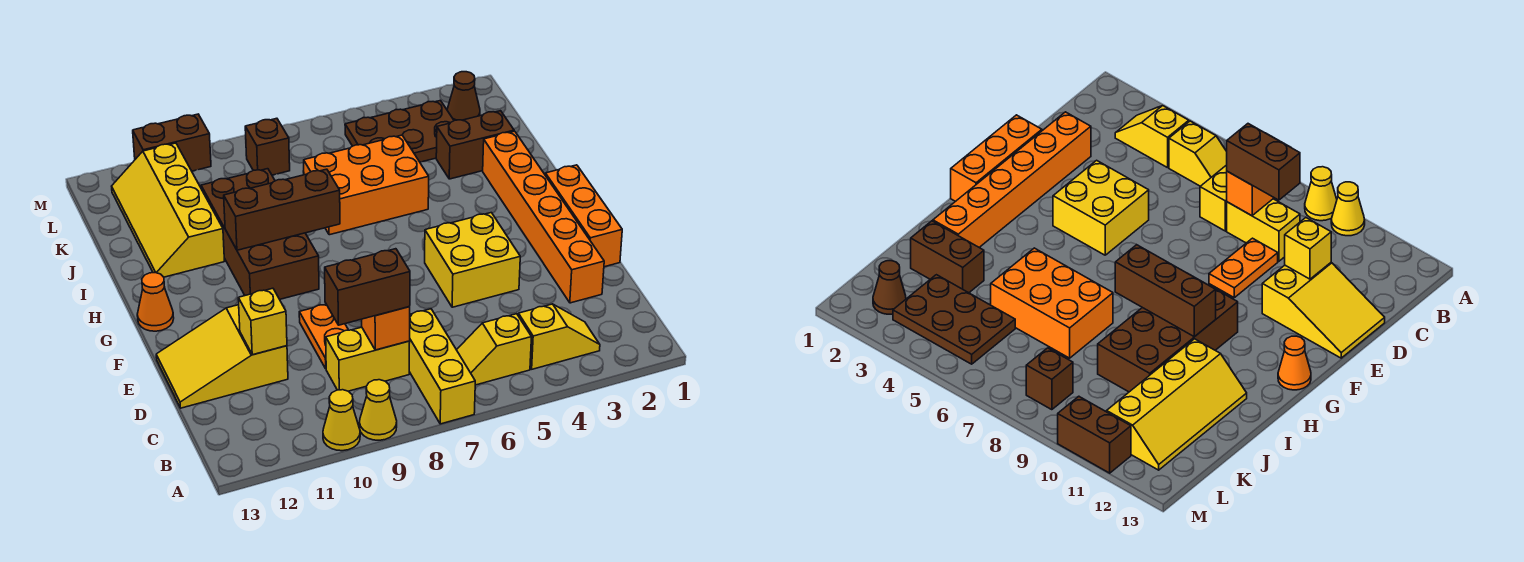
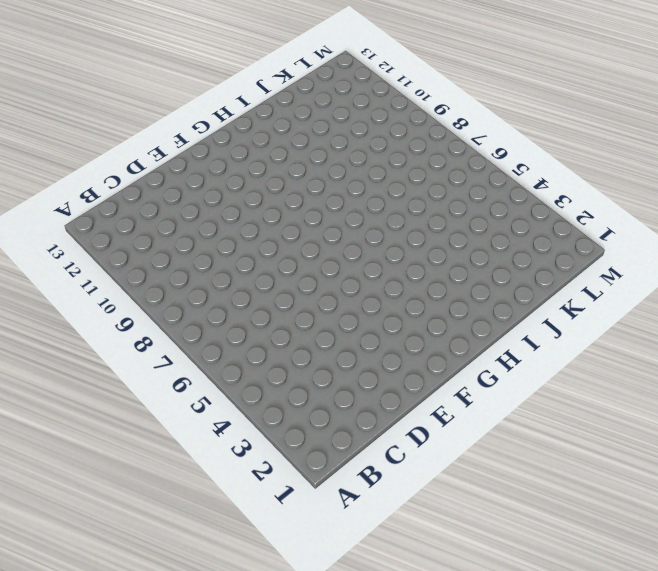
none -> yellow brick A7:C7 level 1
none -> yellow cone A9 level 1
none -> yellow cone A10 level 1

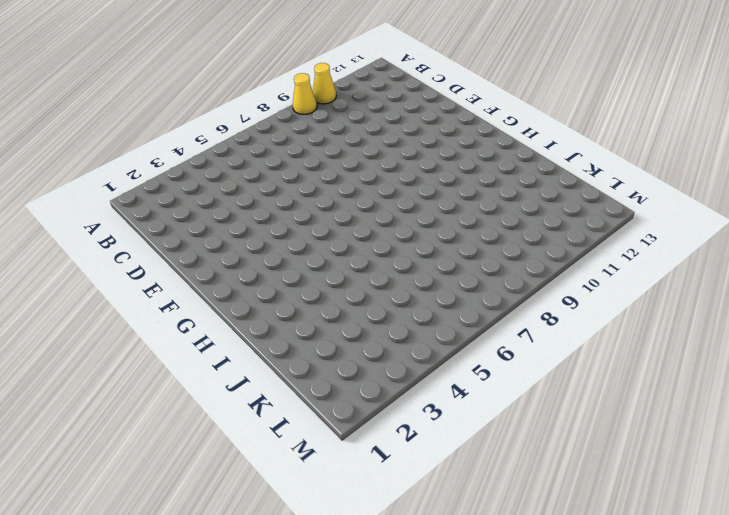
none -> yellow brick A7:C7 level 1
none -> yellow slope B3:B4 level 1 top 4
none -> yellow slope B5:B6 level 1 top 5

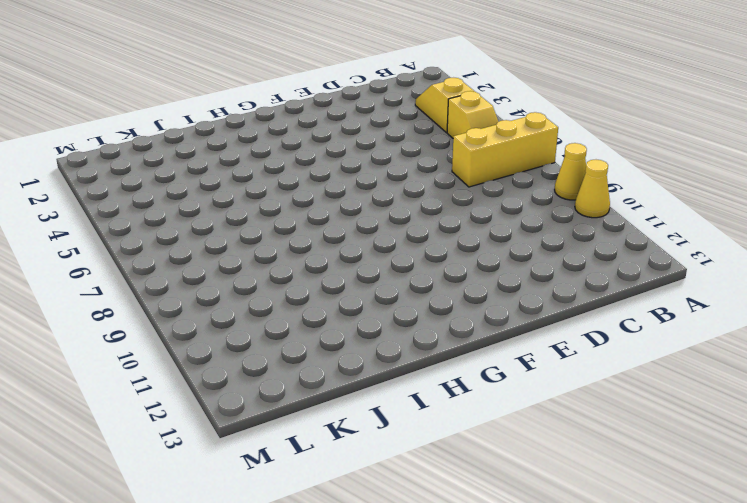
none -> yellow brick C8:C9 level 1
none -> orange brick D2:I2 level 1
none -> orange plate D9:E9 level 1

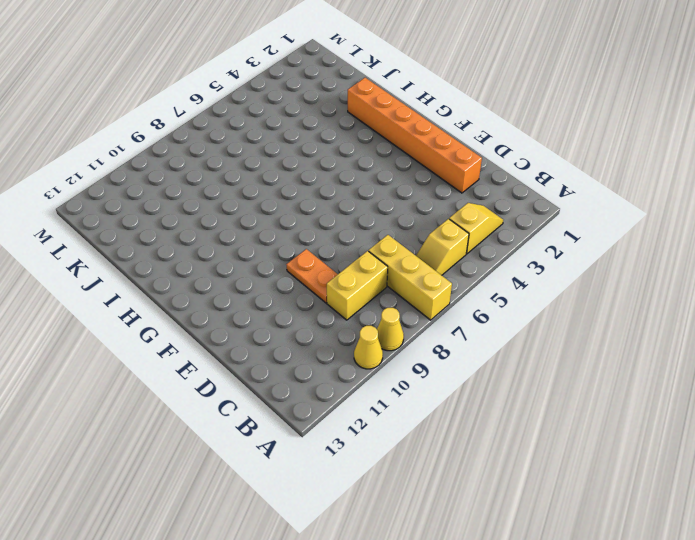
none -> yellow slope D11:E13 level 1 top 11
none -> orange brick E1:G1 level 1
none -> yellow brick E4:F5 level 1

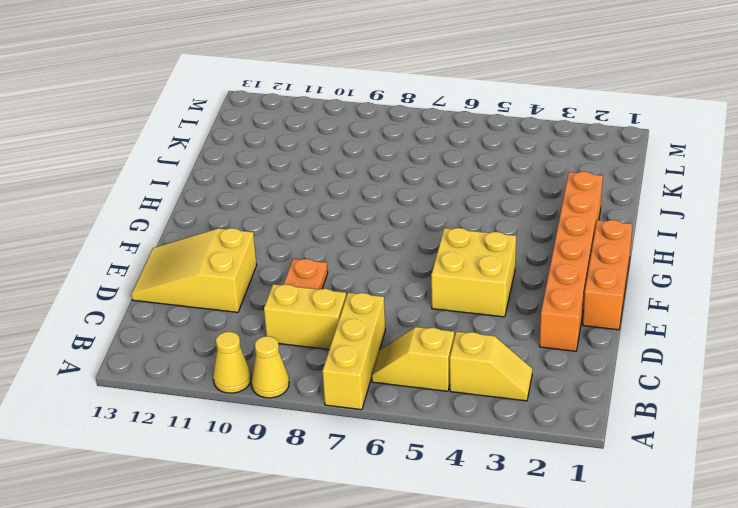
none -> brown brick G9:J10 level 1
none -> orange cone G13 level 1
none -> orange brick I5:J7 level 1

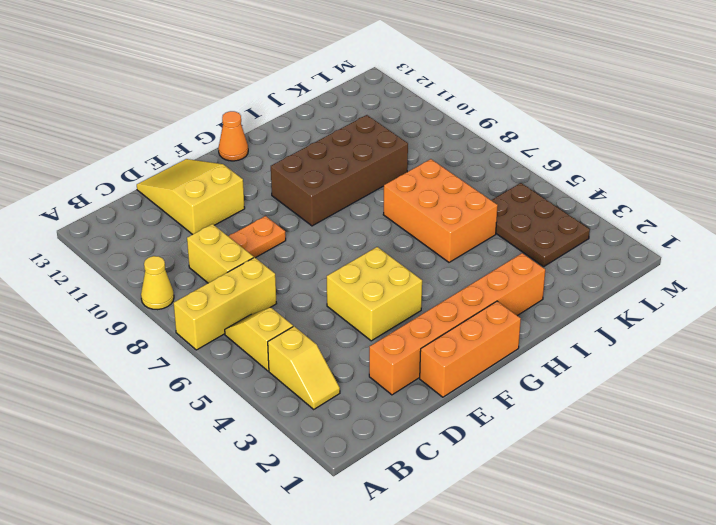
none -> yellow cone A10 level 1
none -> yellow slope I11:L12 level 1 top 11
none -> brown brick J2:J3 level 1

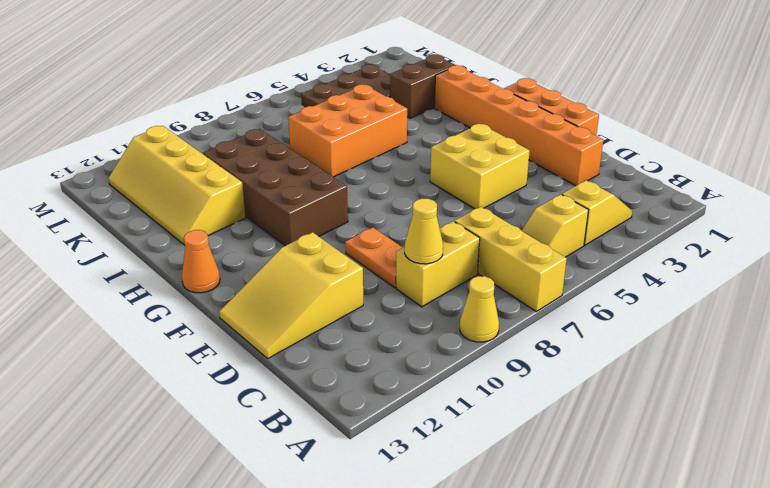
yellow cone C9 level 2 -> yellow cone A10 level 1
none -> brown cone L2 level 1
none -> brown brick L8 level 1
none -> brown brick M10:M11 level 1

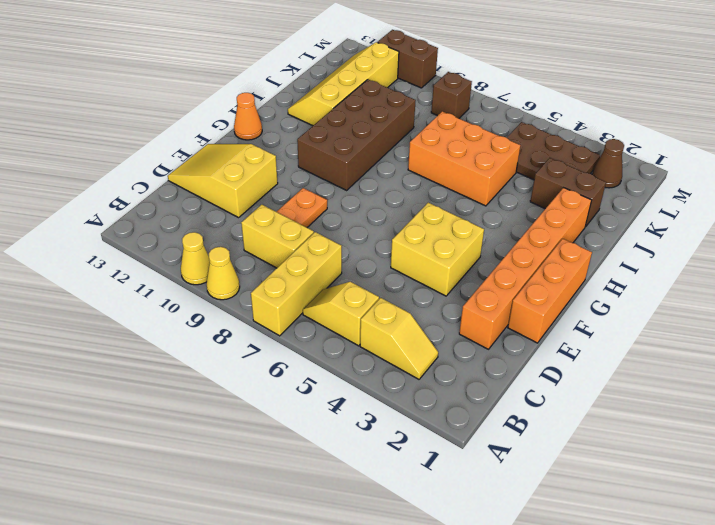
none -> orange brick C8 level 2
none -> yellow brick D11 level 2
none -> brown brick H8:H10 level 2

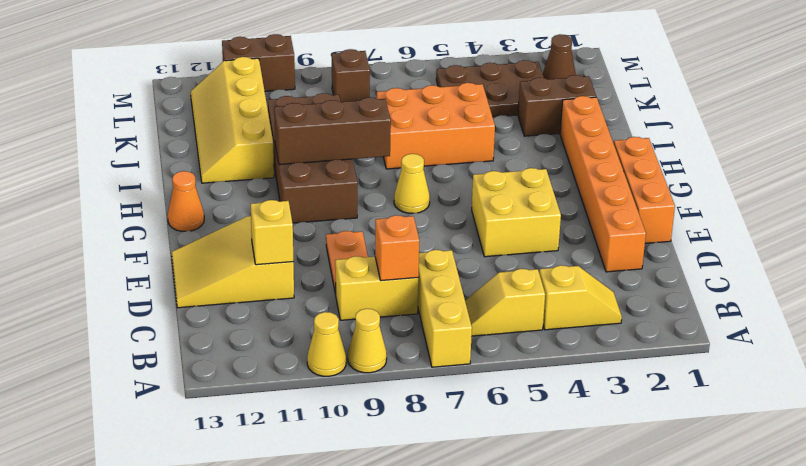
yellow cone G7 level 1 -> none
none -> brown brick C8:C9 level 3

